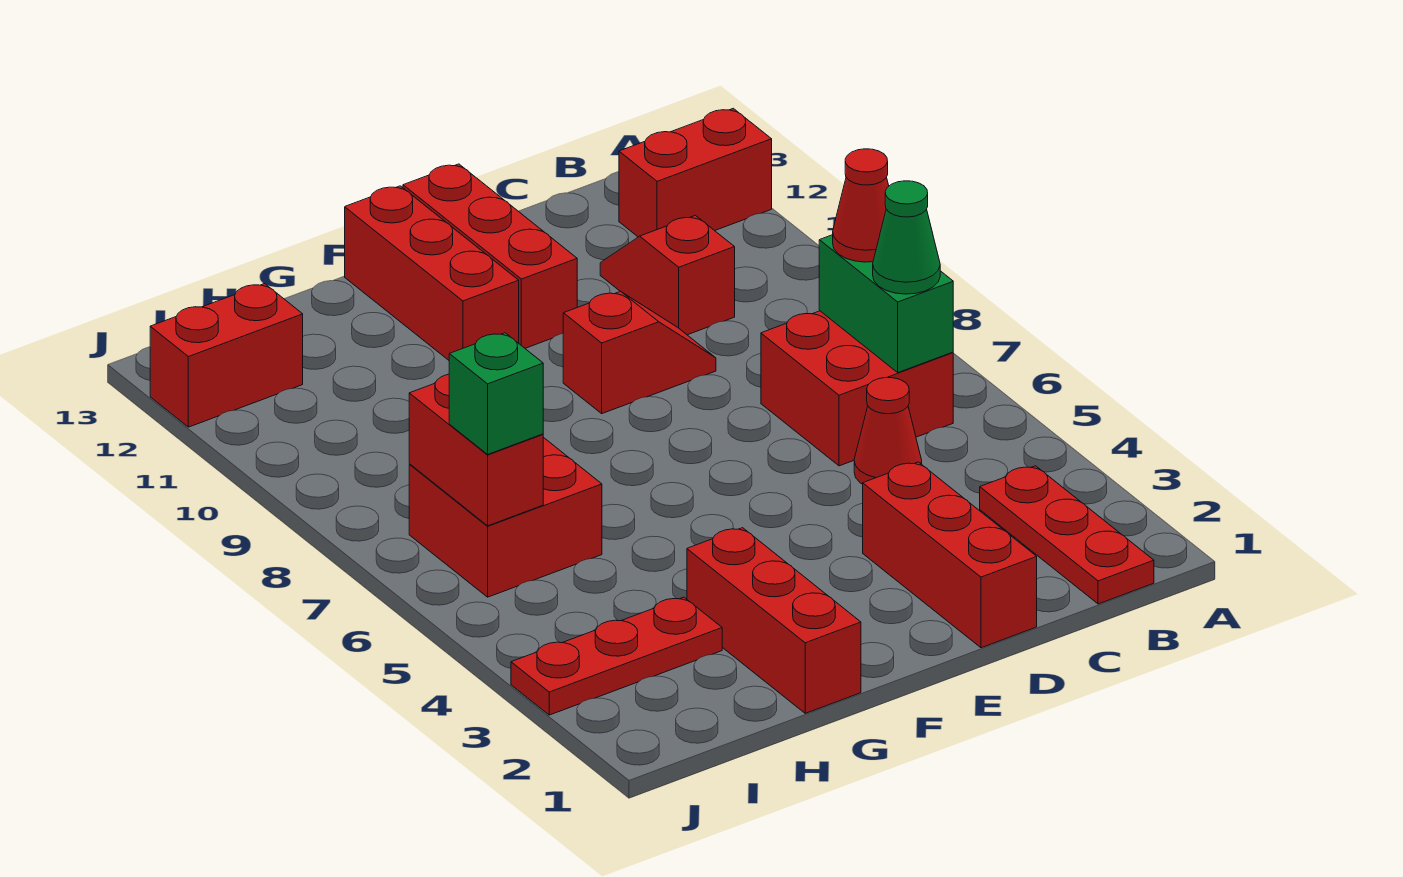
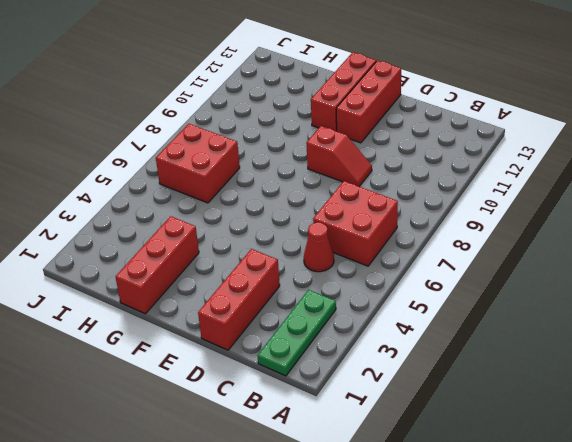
green plate B1:B3 level 1 -> red plate B1:B3 level 1
none -> red brick A12:B12 level 1
none -> red slope C10:C11 level 1 top 10
none -> red plate H3:J3 level 1

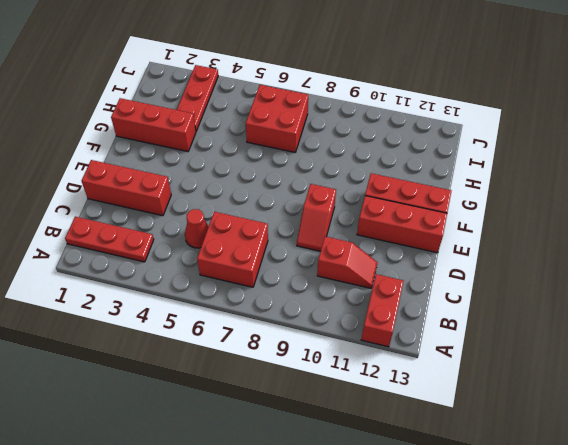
none -> red brick I12:J12 level 1
none -> green brick B6:B7 level 2
none -> red brick I6:I7 level 2

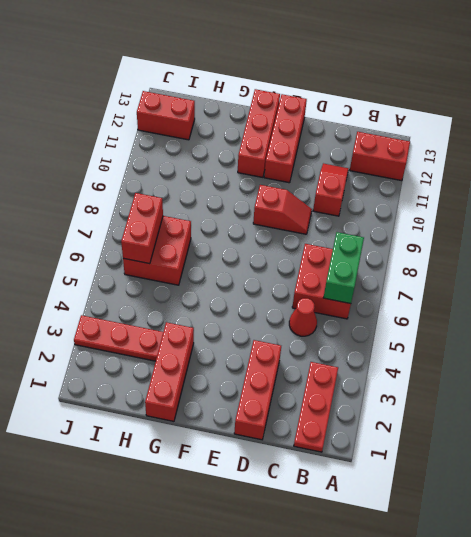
none -> green cone B6 level 3
none -> red cone B7 level 3
none -> green brick I6 level 3

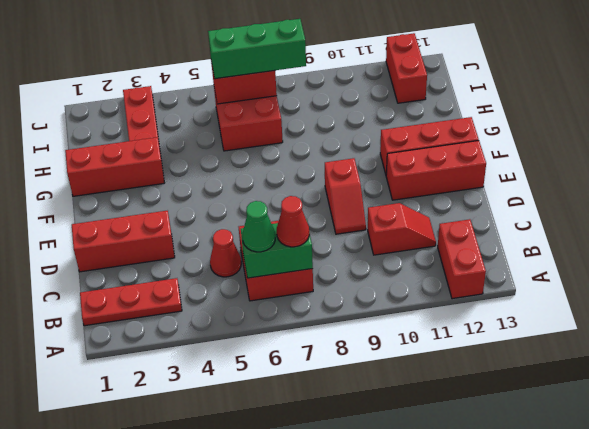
green brick I6:I8 level 3 -> green brick I6 level 3

